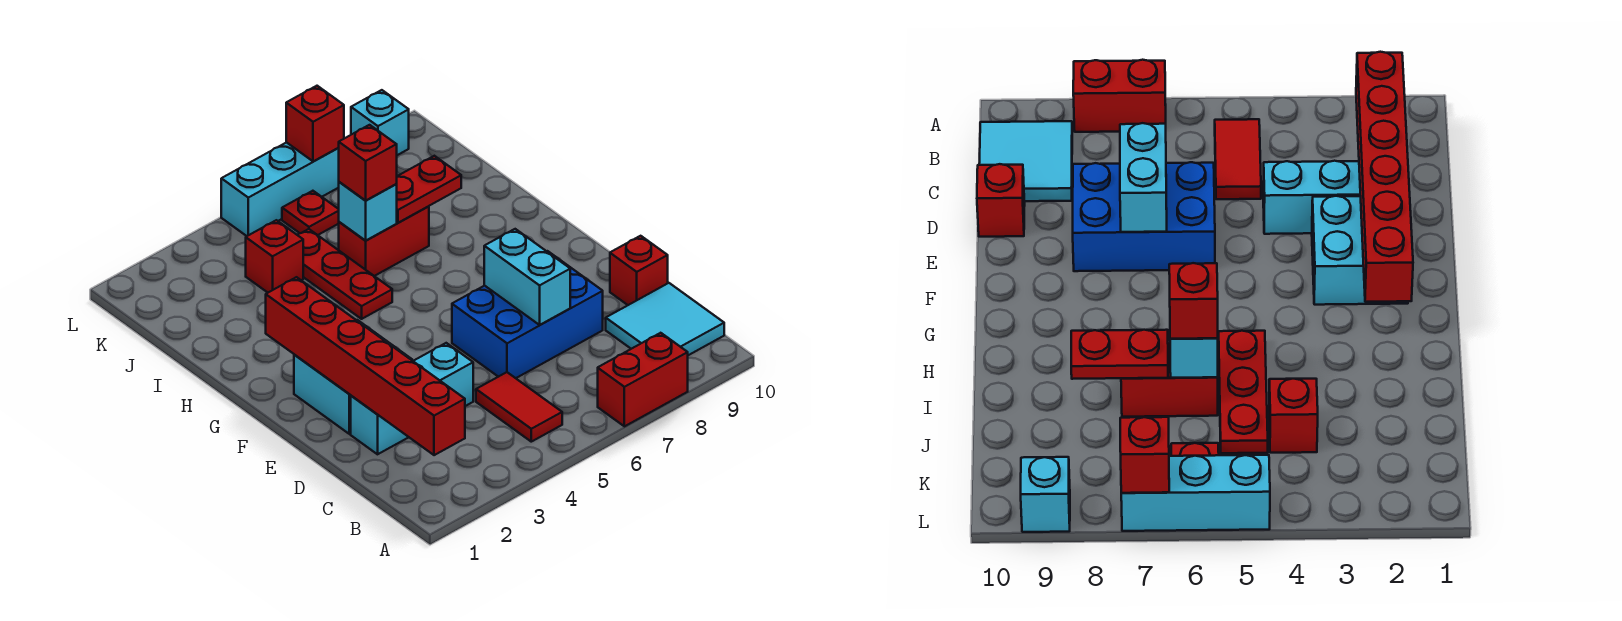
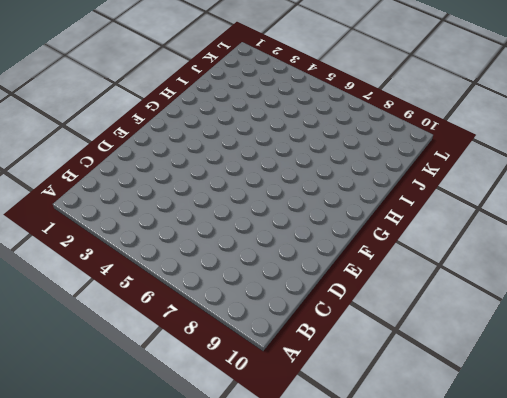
none -> red brick A7:A8 level 1
none -> red tile B5:C5 level 1
none -> cyan tile B9:C10 level 1

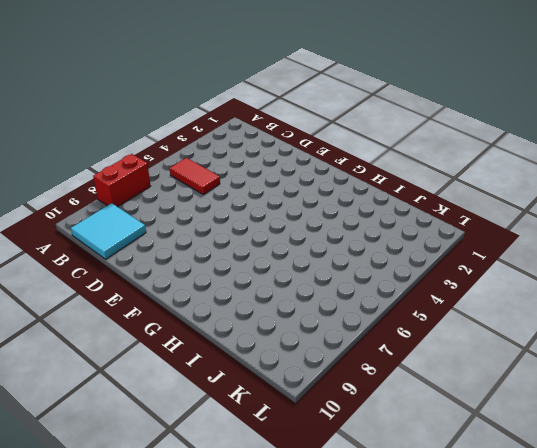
none -> cyan brick D2:D4 level 1
none -> blue brick D6:E8 level 1
none -> red brick D10 level 1

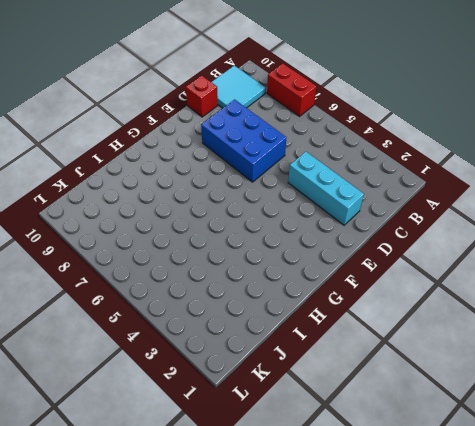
none -> red tile B5:C5 level 1
none -> cyan brick E2:F3 level 1
none -> red plate H5:J5 level 1

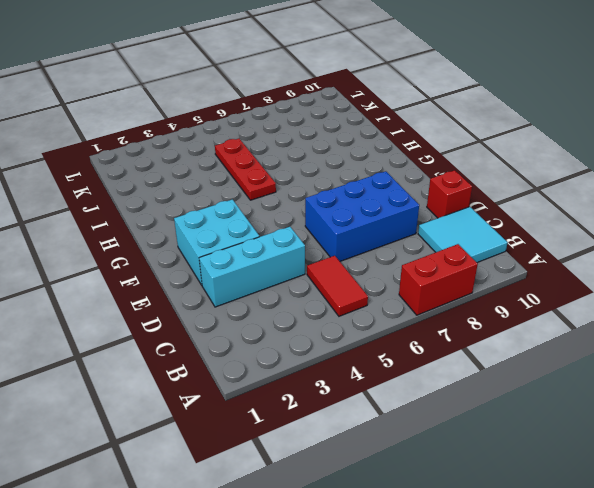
none -> red brick I6:I7 level 1
none -> red brick J4 level 1
none -> red plate K6 level 1

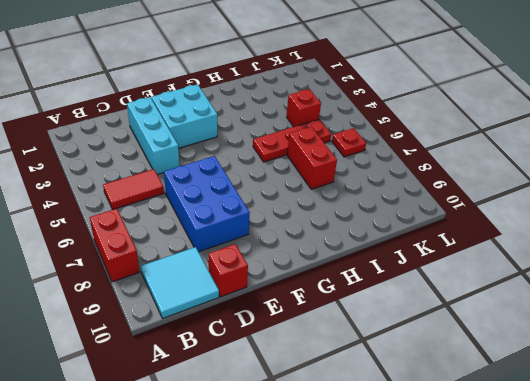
none -> cyan brick L5:L7 level 1
none -> cyan brick L9 level 1
none -> red brick B2:G2 level 2

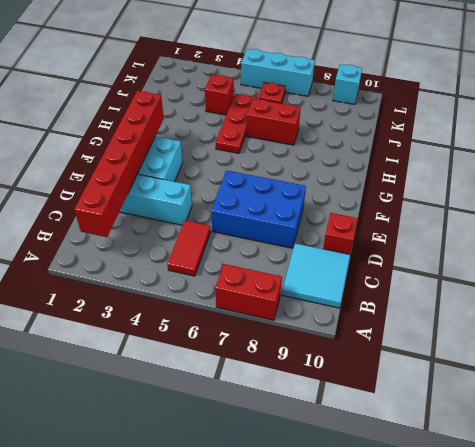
none -> cyan brick D7:E7 level 2
none -> cyan brick I6 level 2
none -> red plate I7:I8 level 2

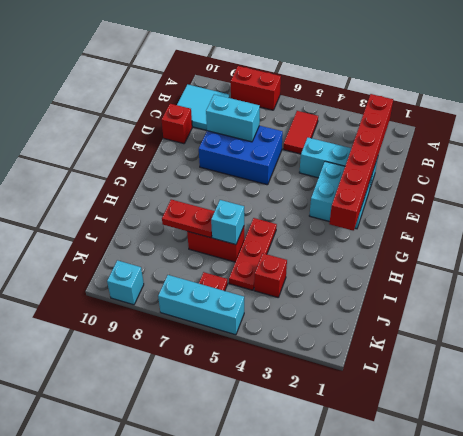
cyan brick D7:D8 level 2 -> cyan brick D7:E7 level 2
none -> red brick L7 level 2
none -> red brick I6 level 3

